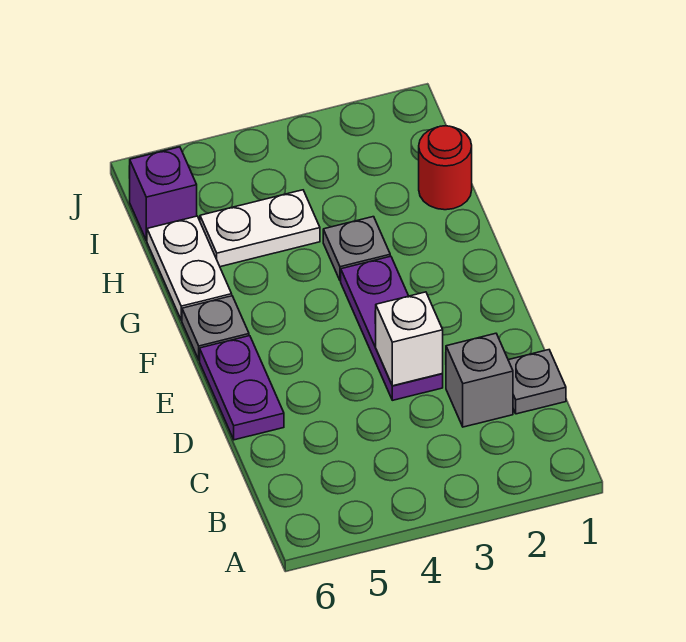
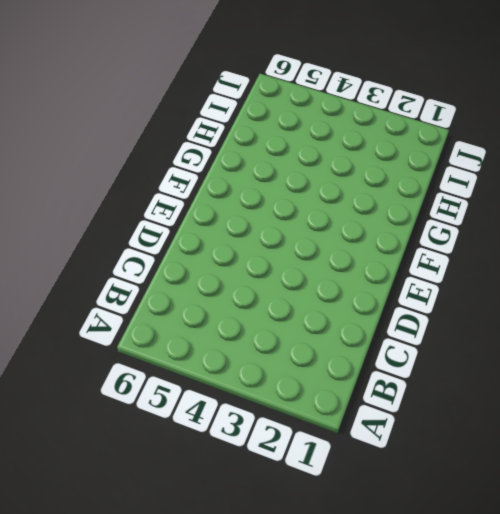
none -> grey plate C1 level 1
none -> grey brick C2 level 1

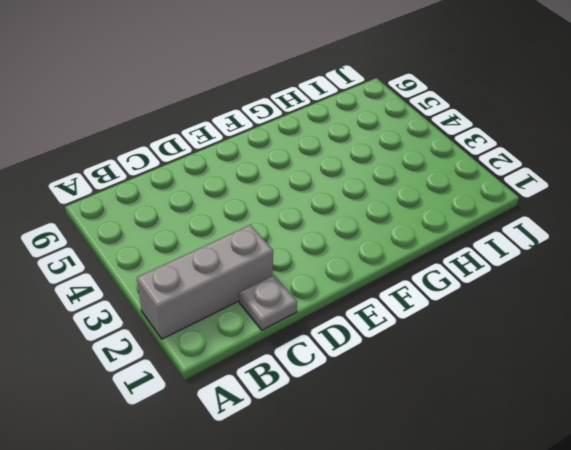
grey brick A2:C2 level 1 -> grey brick C2 level 1
none -> purple plate D3:F3 level 1
none -> purple plate D6:E6 level 1

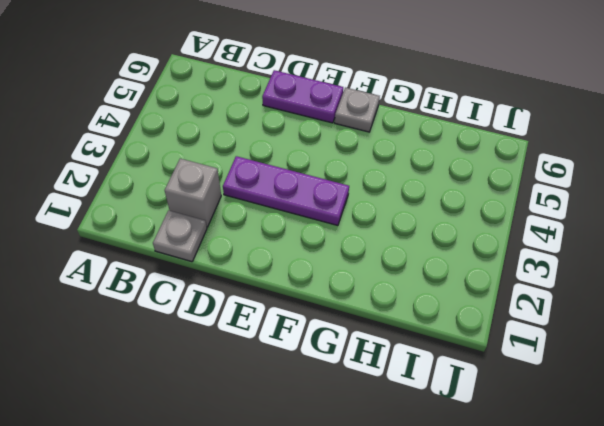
none -> grey plate G3 level 1
none -> white plate G6:H6 level 1

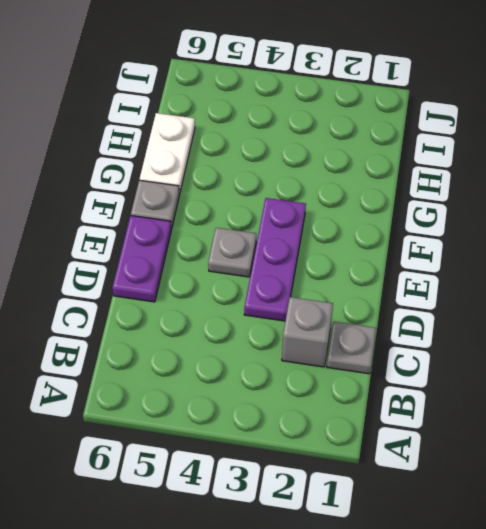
grey plate E4 level 1 -> grey plate G3 level 1
none -> red round brick H1 level 1
none -> white plate H4:H5 level 1

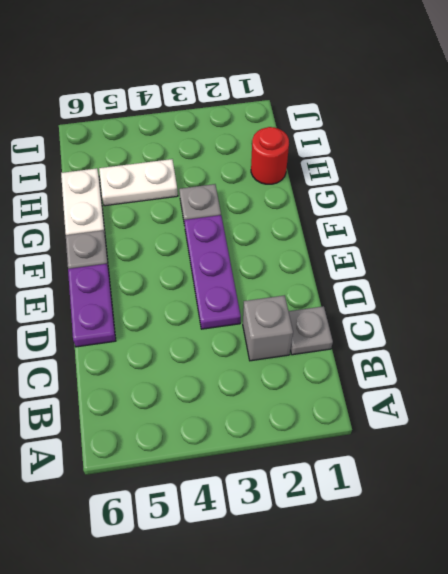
none -> purple brick I6 level 1
none -> white brick D3 level 2

